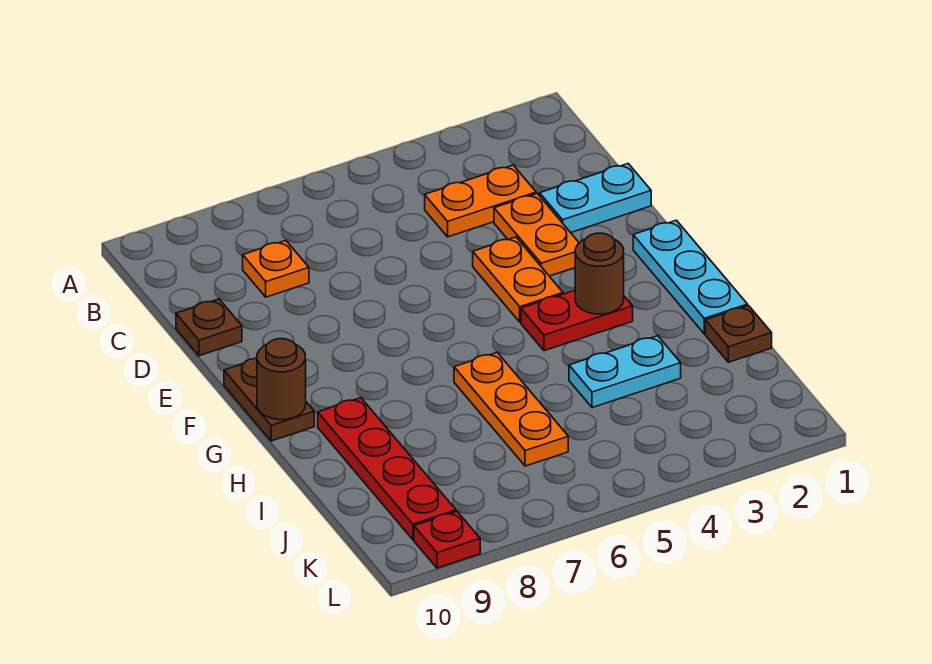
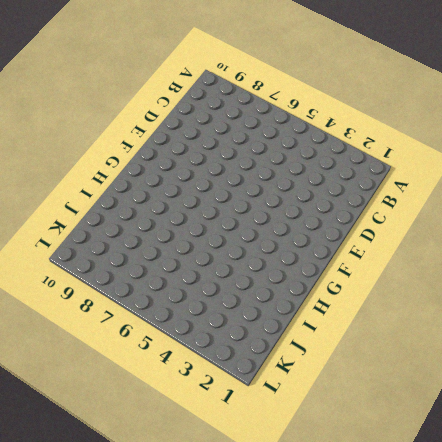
none -> orange plate C3:C4 level 1
none -> orange plate C8 level 1
none -> cyan plate D1:D2 level 1

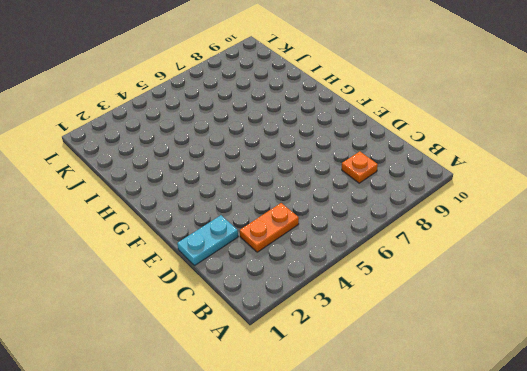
none -> orange plate D3:E3 level 1
none -> brown plate D10 level 1
none -> orange plate E4:F4 level 1

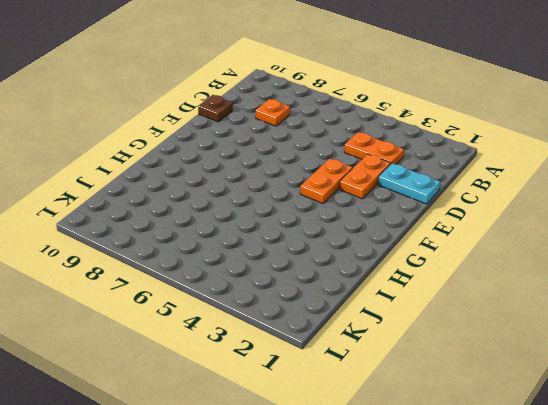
none -> cyan plate F1:H1 level 1
none -> brown plate F10:G10 level 1
none -> red plate G3:G4 level 1

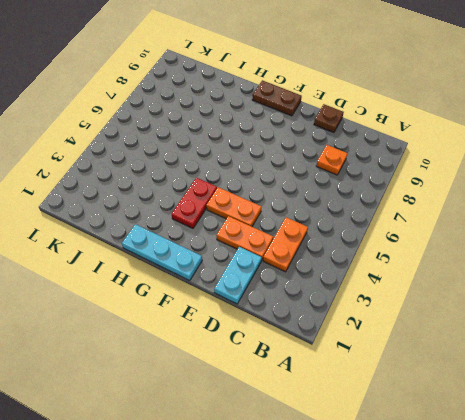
none -> orange plate H6:J6 level 1
none -> red plate H9:K9 level 1
none -> brown plate I1 level 1

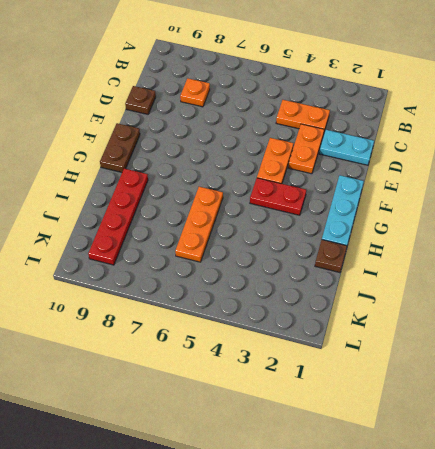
none -> cyan plate I3:I4 level 1
none -> red plate L9 level 1
none -> brown round brick G3 level 2

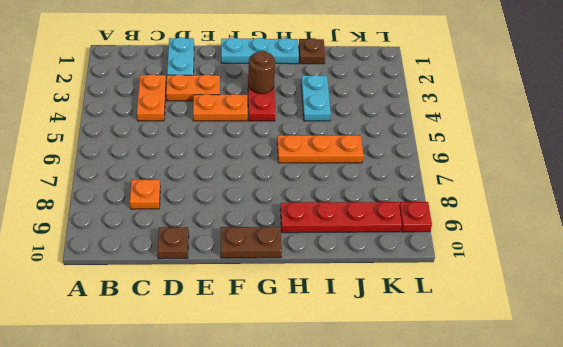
none -> brown round brick G10 level 2

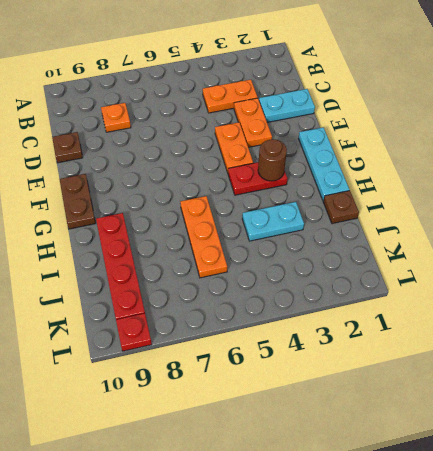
none -> brown round brick G10 level 2

